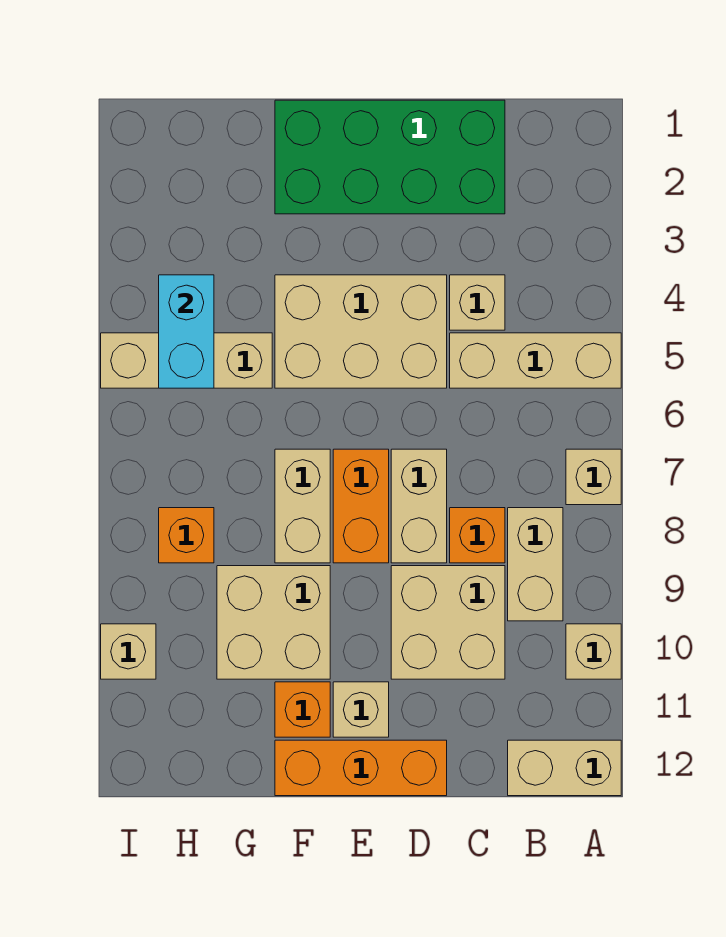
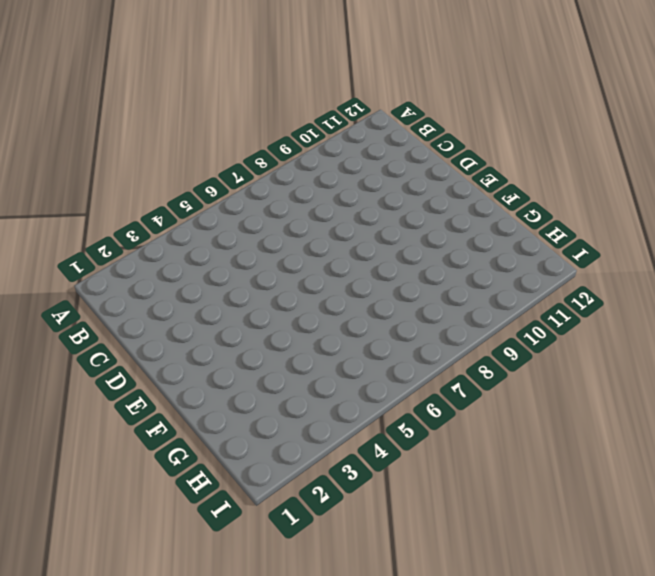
none -> tan brick A5:C5 level 1
none -> tan brick A7 level 1
none -> tan brick A10 level 1

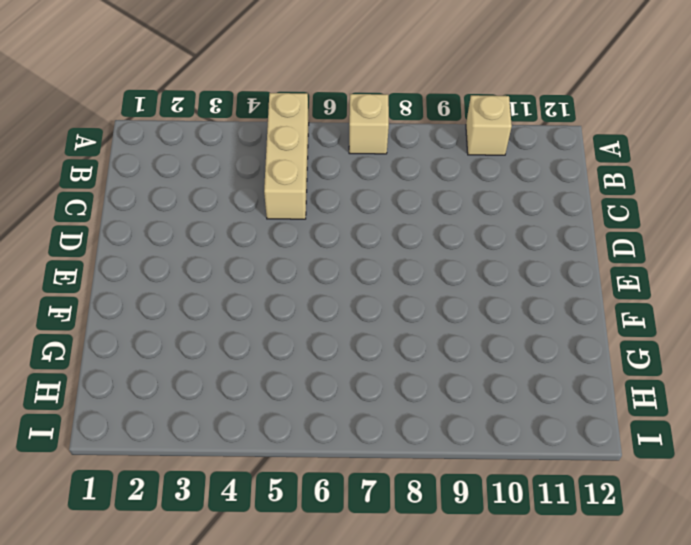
none -> tan brick A12:B12 level 1
none -> tan brick B8:B9 level 1
none -> green brick C1:F2 level 1

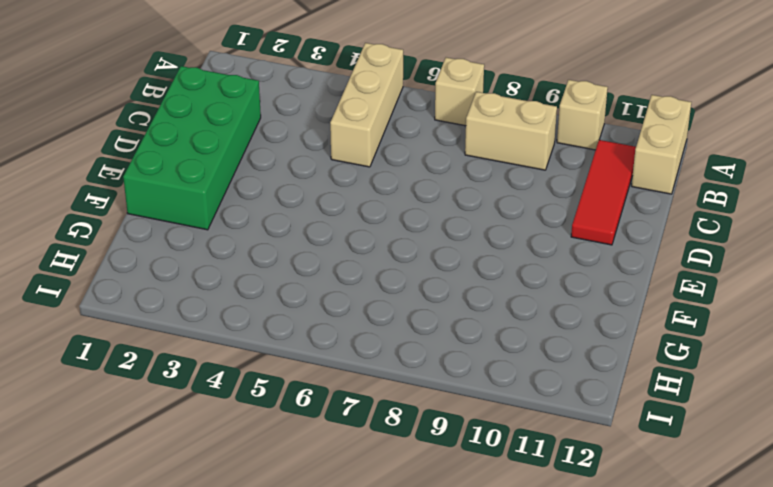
red tile B11:D11 level 1 -> none
none -> tan brick C4 level 1
none -> orange brick C8 level 1
none -> tan brick C9:D10 level 1

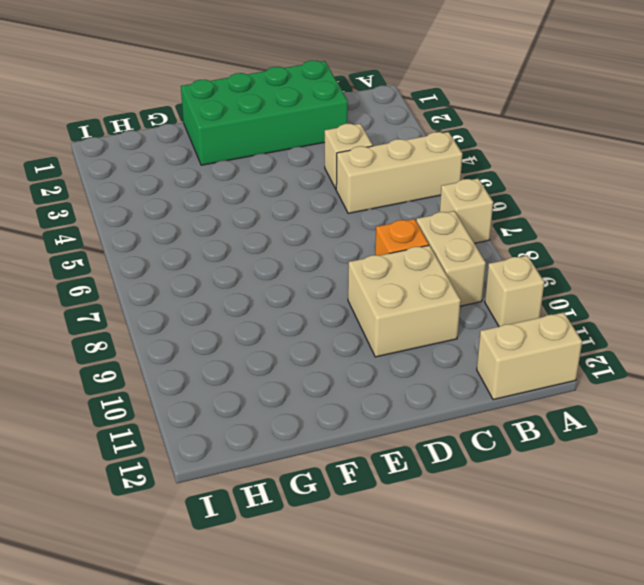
none -> tan brick D4:F5 level 1
none -> tan brick D7:D8 level 1
none -> orange brick D12:F12 level 1

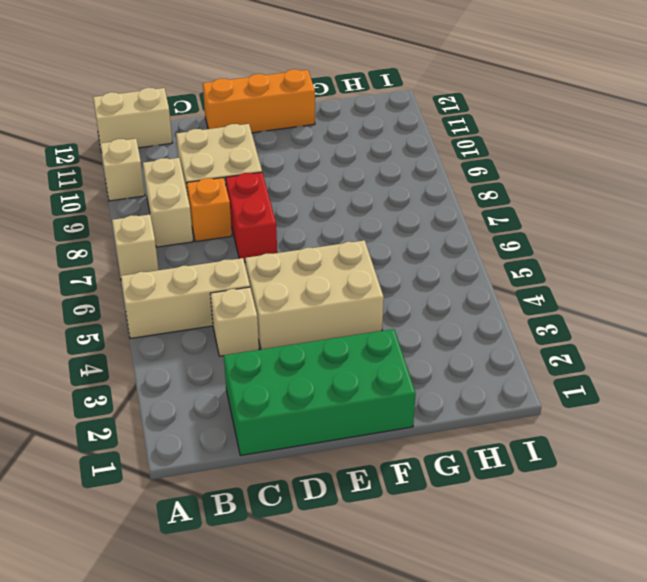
red brick D7:D8 level 1 -> tan brick D7:D8 level 1
none -> orange brick E7:E8 level 1
none -> tan brick E11 level 1
none -> tan brick F7:F8 level 1

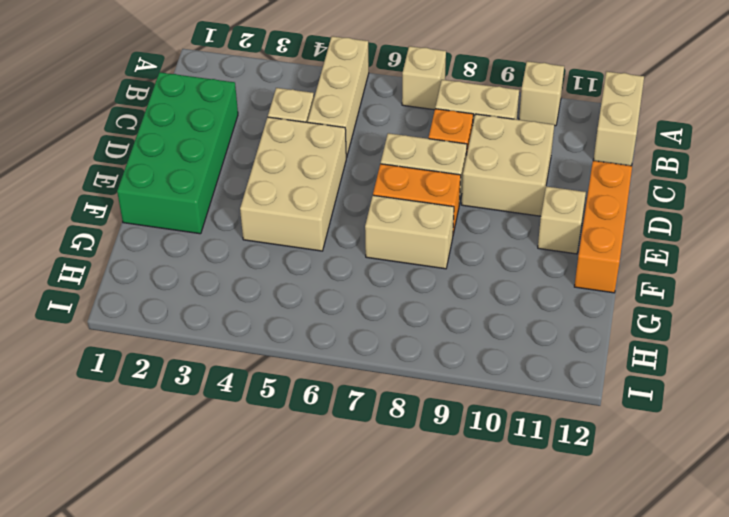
none -> tan brick F9:G10 level 1
none -> orange brick F11 level 1
none -> tan brick G5:I5 level 1

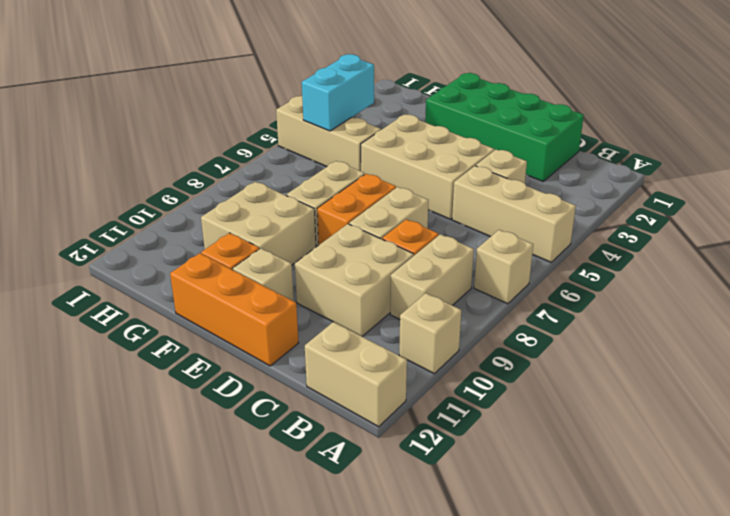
none -> orange brick H8 level 1
none -> tan brick I10 level 1

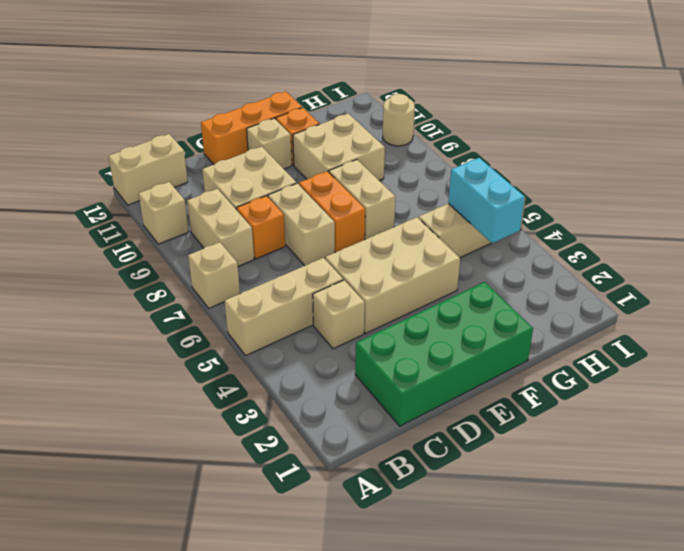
tan round brick I10 level 1 -> tan brick I10 level 1
none -> orange brick H8 level 1

